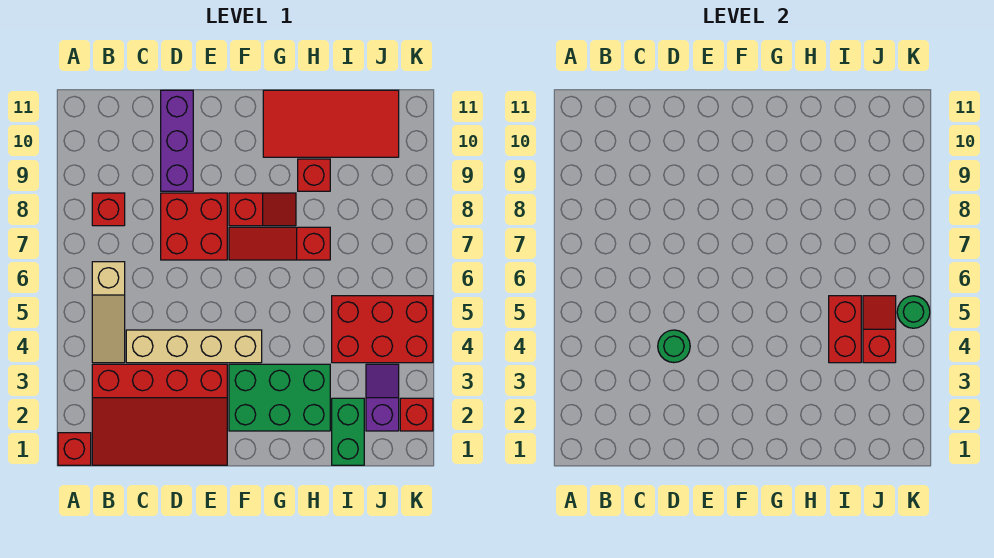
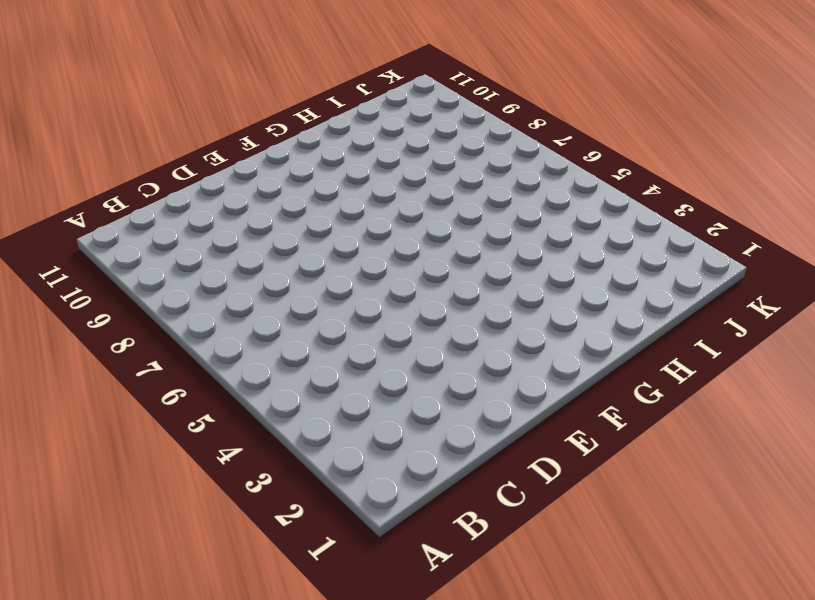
none -> red brick A1 level 1
none -> red slope B1:E3 level 1 top 3
none -> tan slope B4:B6 level 1 top 6

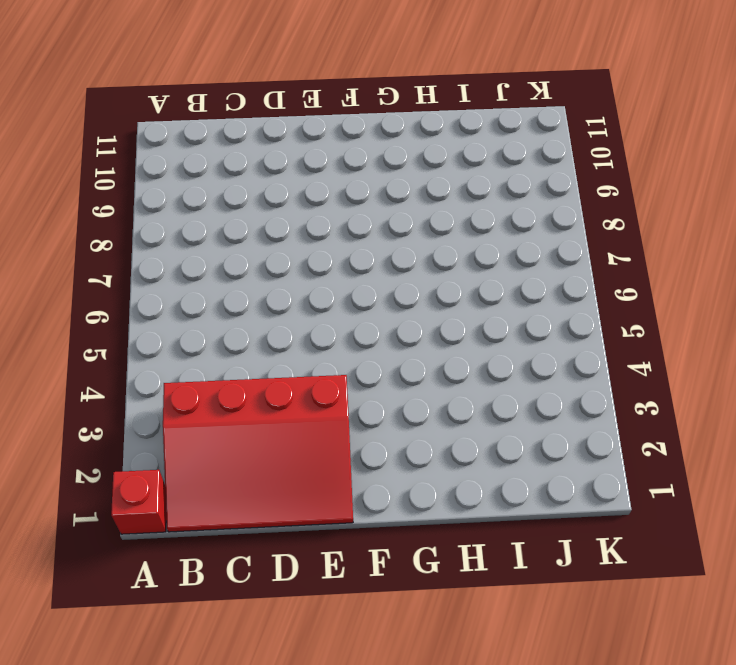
none -> tan slope B4:B6 level 1 top 6
none -> red brick B8 level 1
none -> tan brick C4:F4 level 1

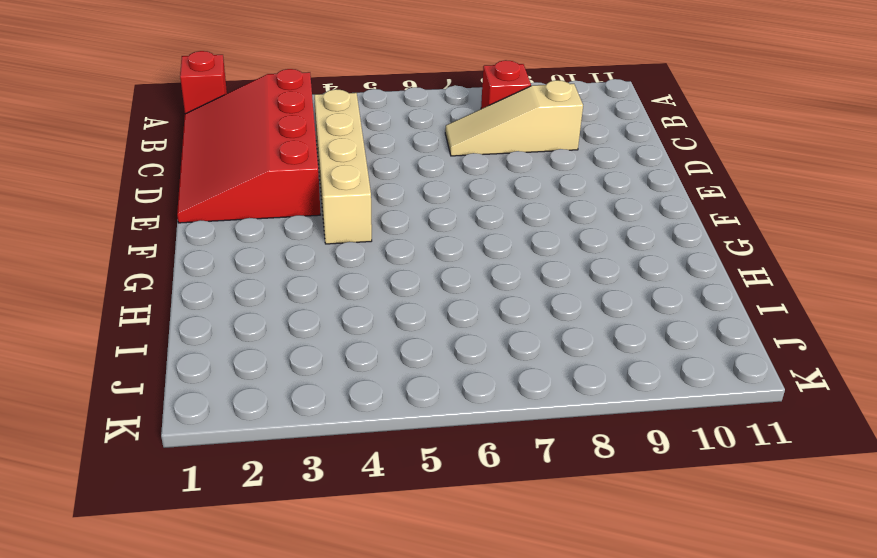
tan slope C7:C9 level 1 top 9 -> tan slope B4:B6 level 1 top 6
none -> red brick D7:E8 level 1
none -> purple brick D9:D11 level 1
none -> green brick F2:H3 level 1

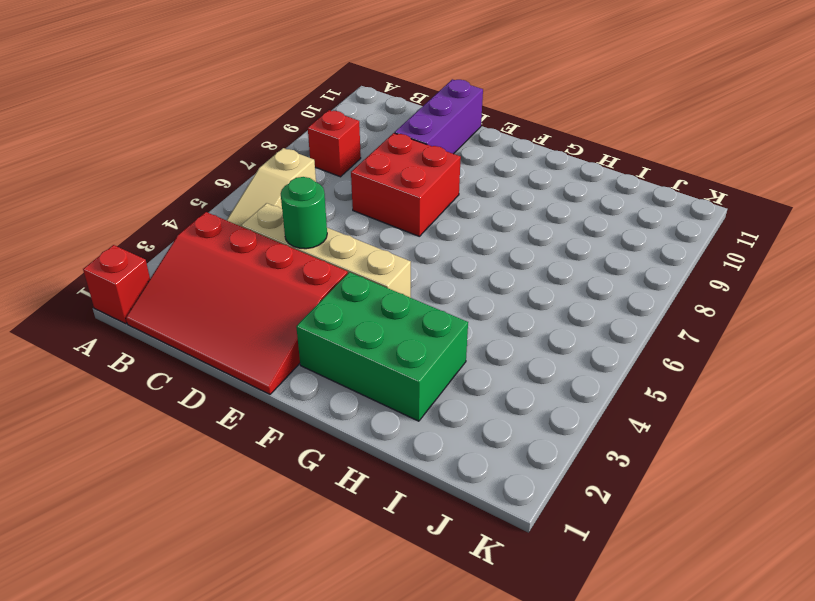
none -> red slope F7:H7 level 1 top H
none -> red slope F8:G8 level 1 top F
none -> red tile G10:J11 level 1

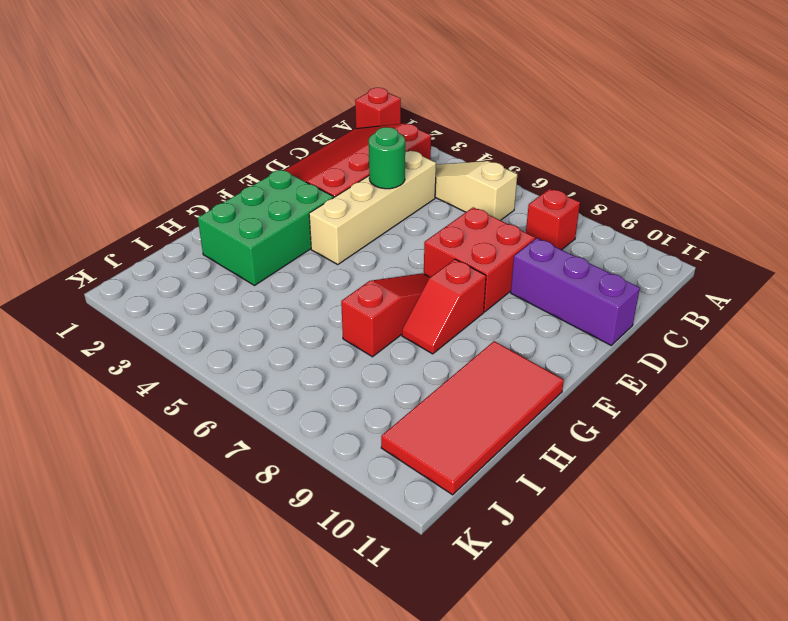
none -> red brick H9 level 1
none -> green brick I1:I2 level 1
none -> red brick I4:K5 level 1

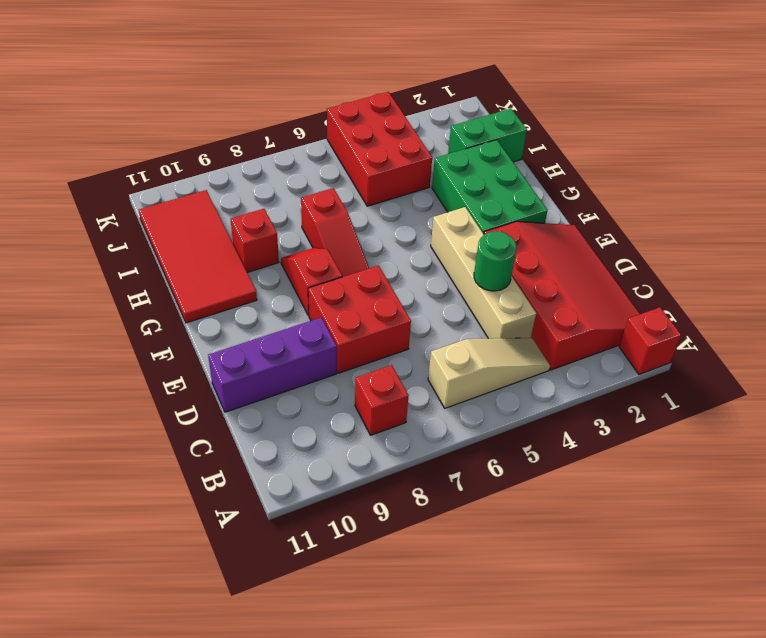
none -> purple slope J2:J3 level 1 top 2
none -> red brick K2 level 1
none -> red brick I4:I5 level 2

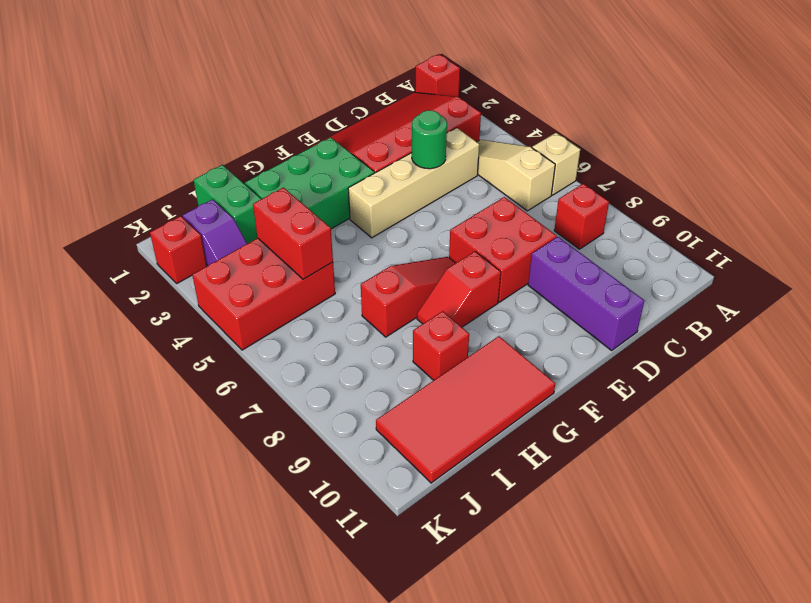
tan brick A6 level 1 -> none
none -> red slope J4:J5 level 2 top 4
none -> green round brick K5 level 2

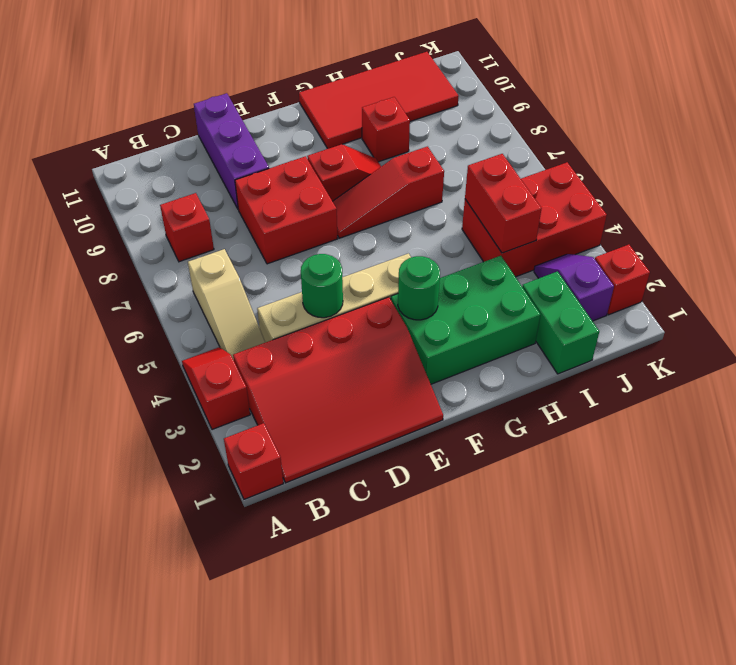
red slope A3:A4 level 1 top 3 -> red slope J4:J5 level 2 top 4
green round brick F3 level 2 -> green round brick K5 level 2

